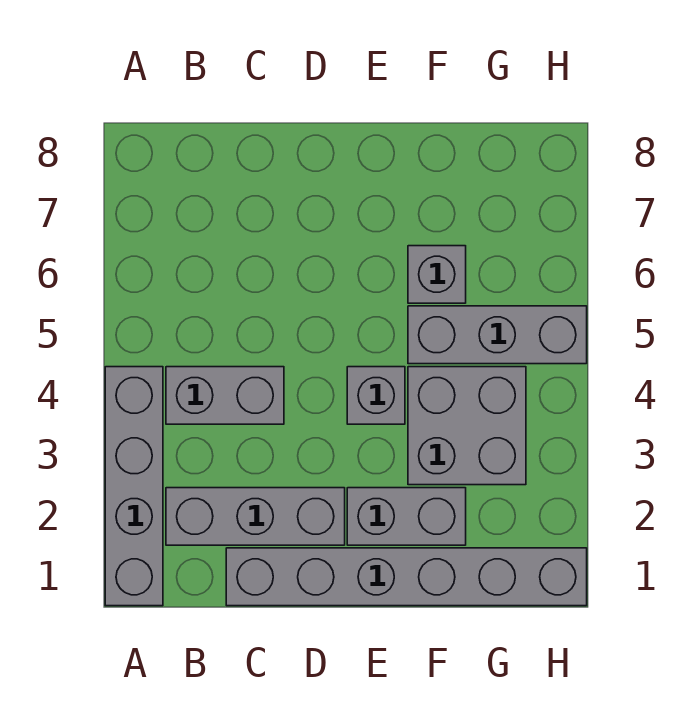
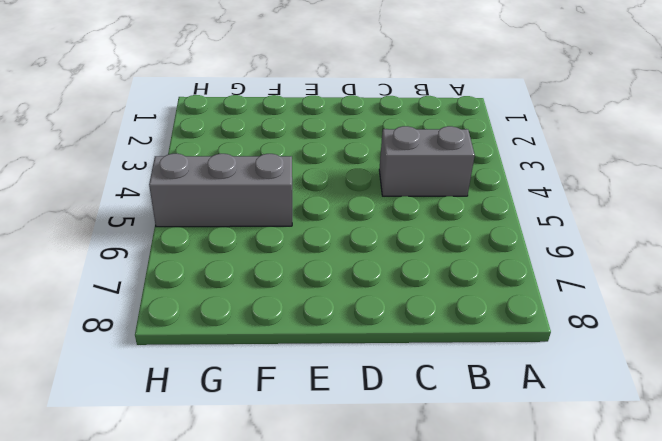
none -> grey brick A1:A4 level 1
none -> grey brick B2:D2 level 1

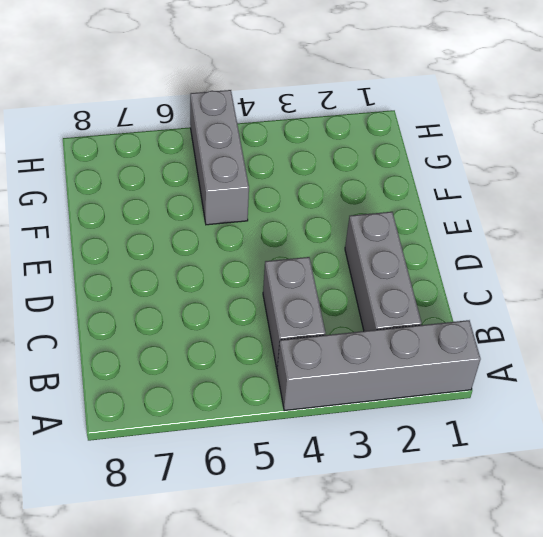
none -> grey brick C1:H1 level 1
none -> grey brick E2:F2 level 1

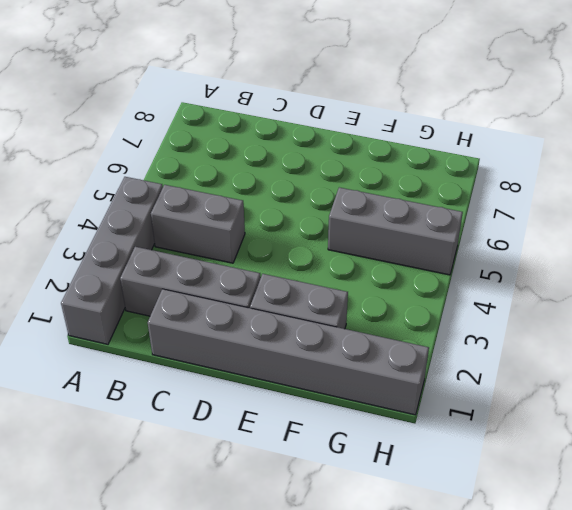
none -> grey brick E4 level 1
none -> grey brick F3:G4 level 1

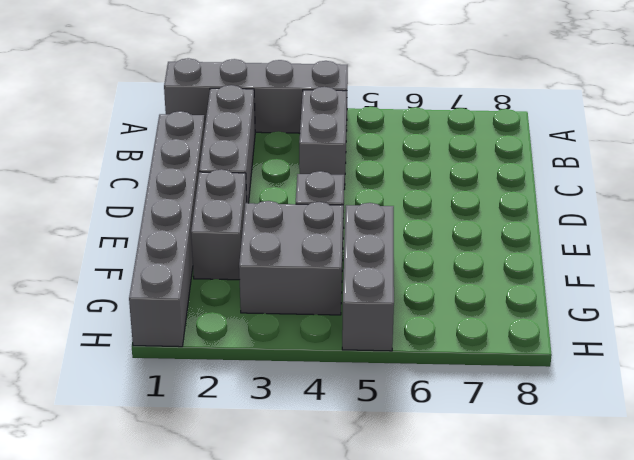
none -> grey brick F6 level 1

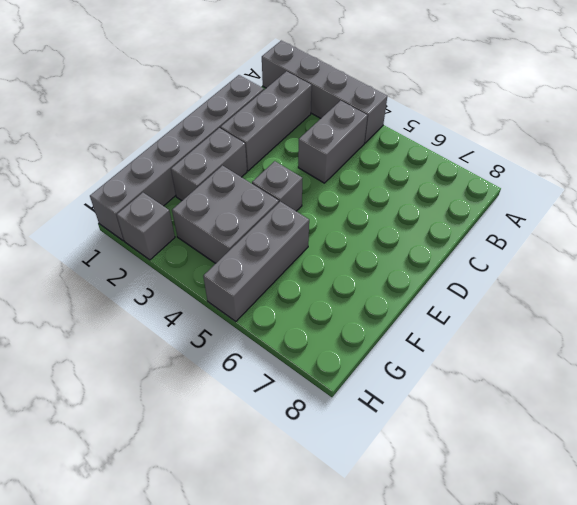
grey brick H2 level 1 -> grey brick F6 level 1

